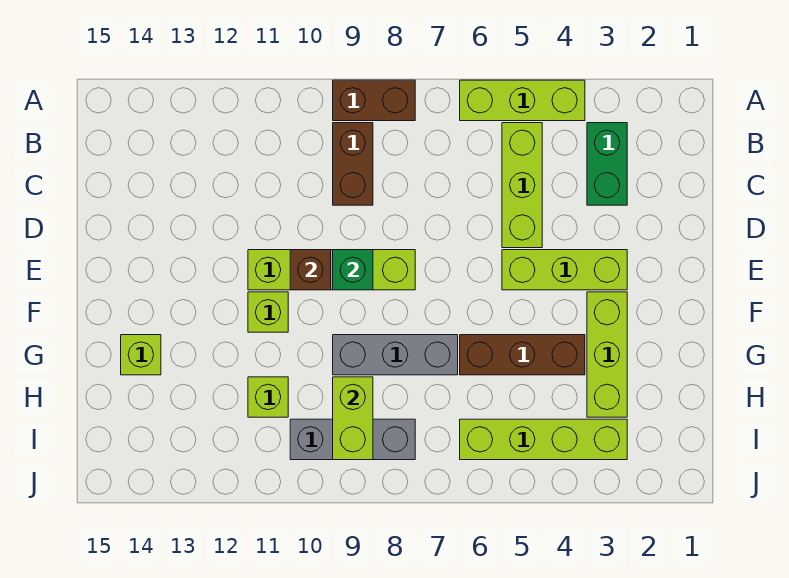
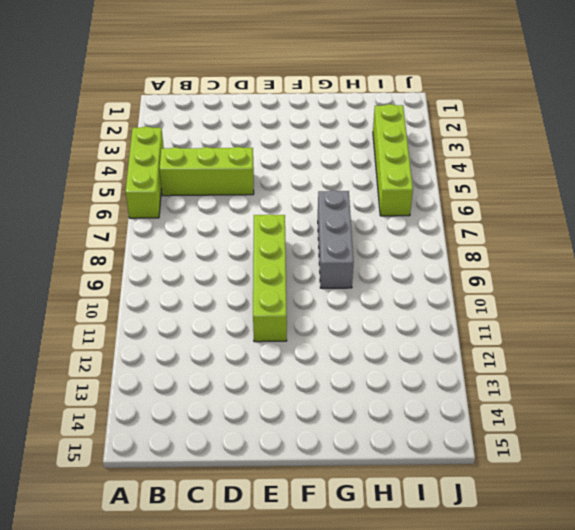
none -> brown brick A8:A9 level 1
none -> green brick B3:C3 level 1
none -> brown brick B9:C9 level 1

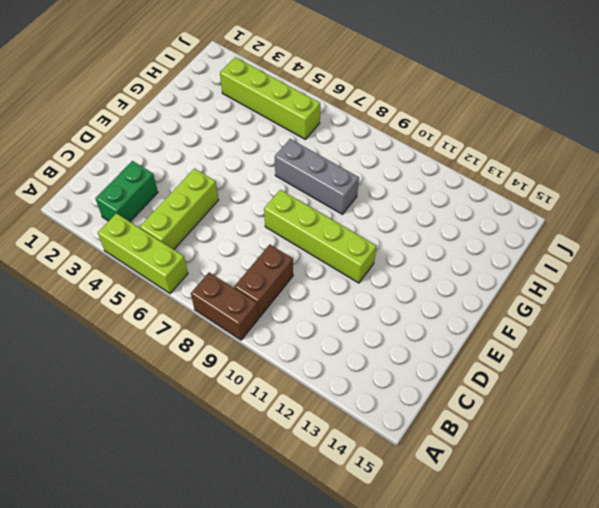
none -> lime brick E3:E5 level 1
none -> lime brick F3:H3 level 1
none -> lime brick F11 level 1

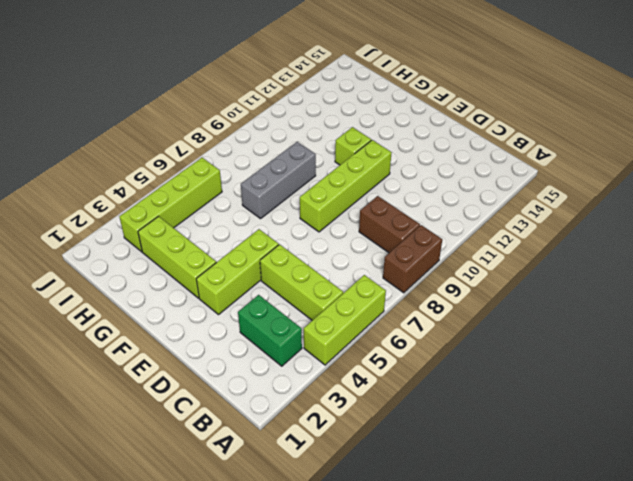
none -> brown brick G4:G6 level 1
none -> lime brick G14 level 1
none -> lime brick H11 level 1

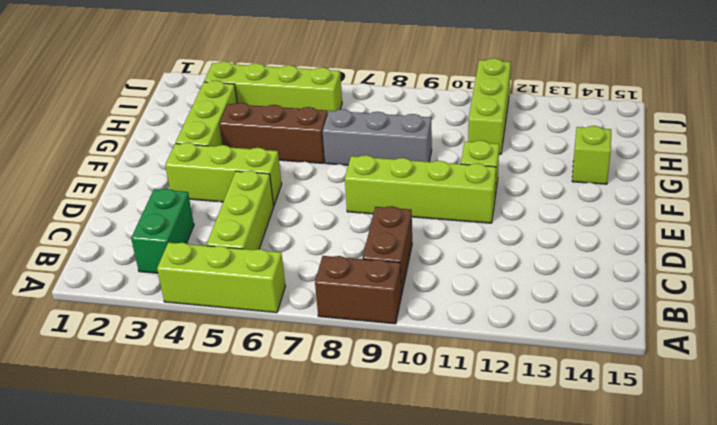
lime brick H11:J11 level 1 -> lime brick H11 level 1
none -> grey brick I8:I10 level 1
none -> green brick E9 level 2
none -> brown brick E10 level 2

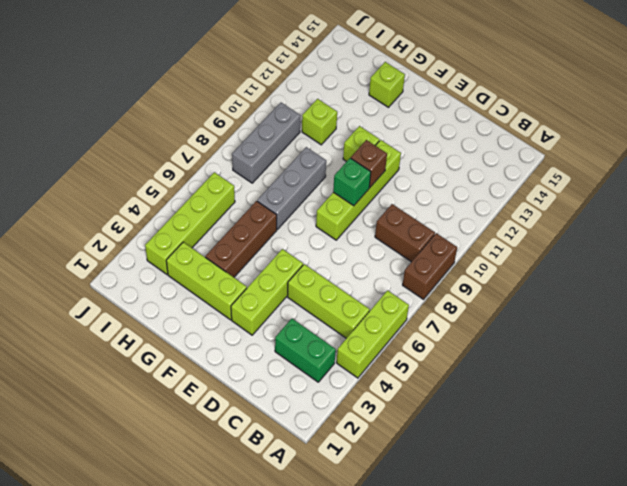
none -> lime brick H9:I9 level 2

